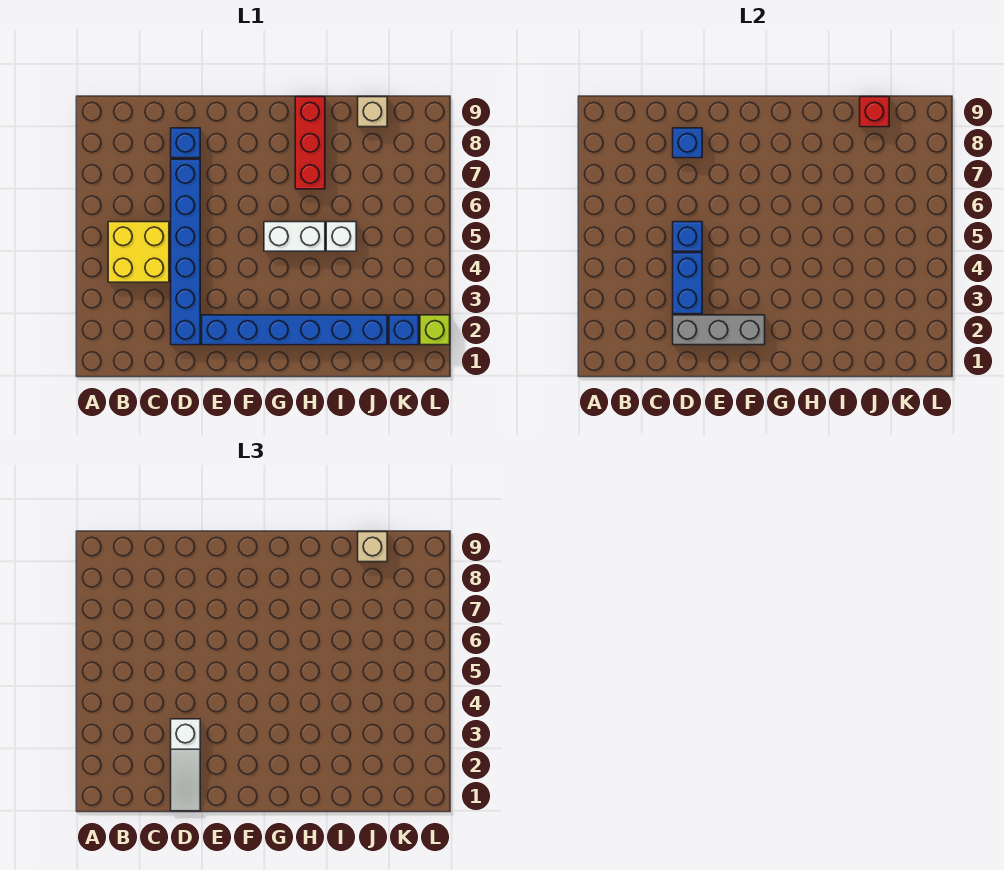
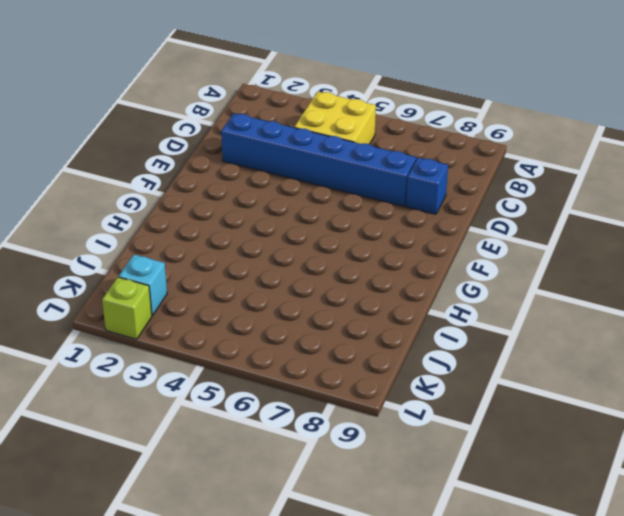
cyan brick K2 level 1 -> blue brick K2 level 1
none -> blue brick E2:J2 level 1
none -> white brick G5:H5 level 1
none -> red brick H7:H9 level 1

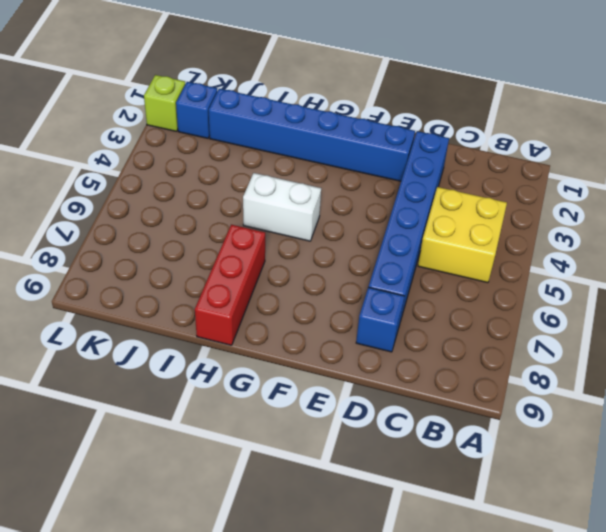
none -> white brick I5 level 1
none -> tan brick J9 level 1
none -> grey brick D2:F2 level 2

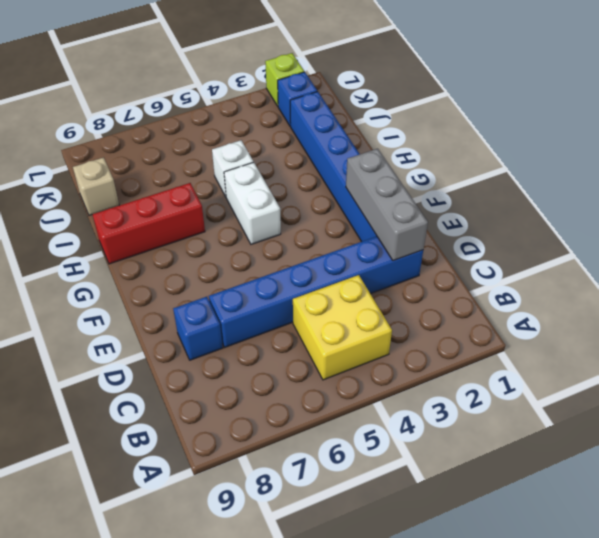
none -> blue brick D3:D4 level 2
none -> blue brick D5 level 2
none -> blue brick D8 level 2

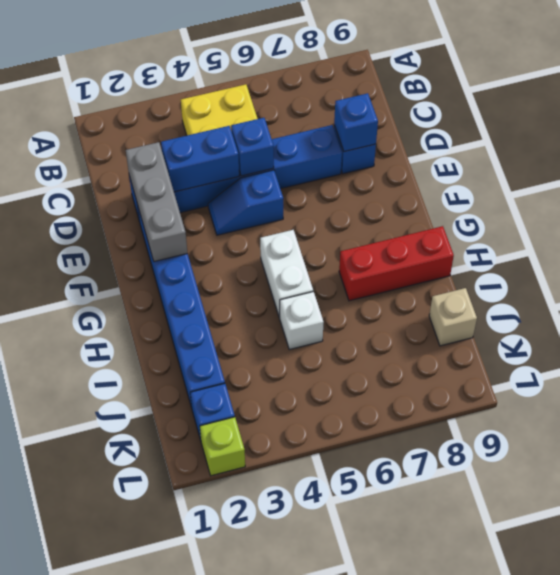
blue slope E4:E5 level 1 top 5 -> none
none -> red brick J9 level 2
none -> white slope D1:D3 level 3 top 3
none -> tan brick J9 level 3

